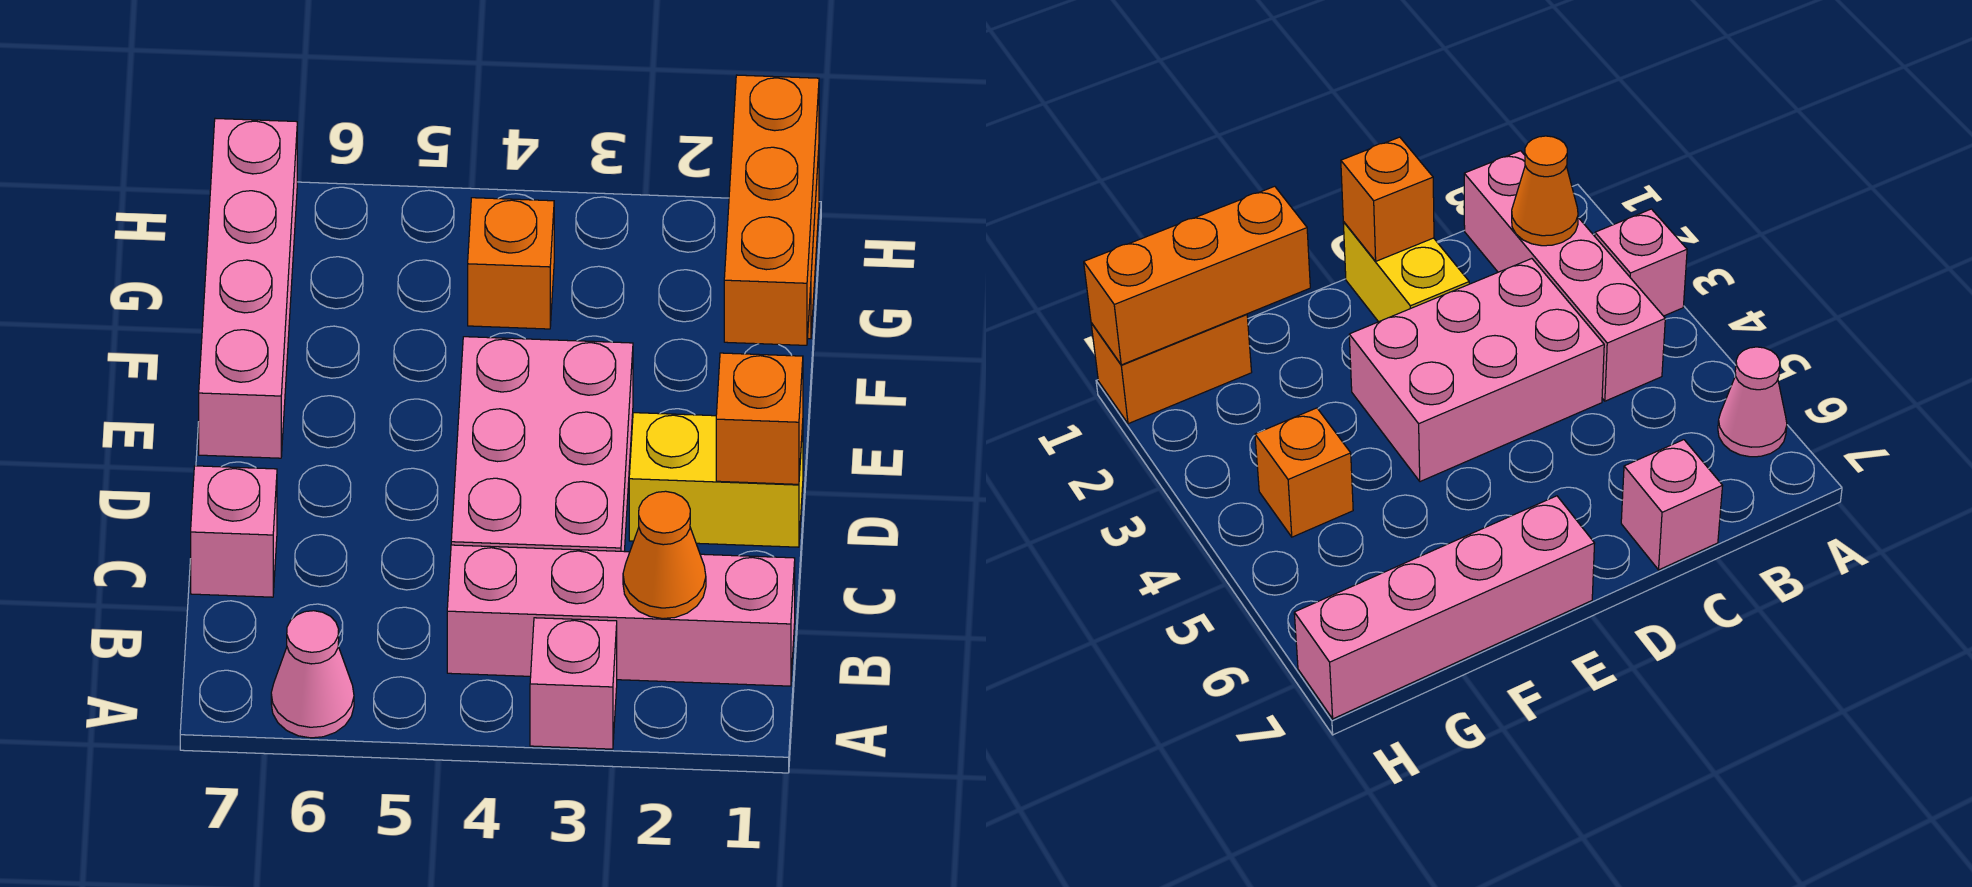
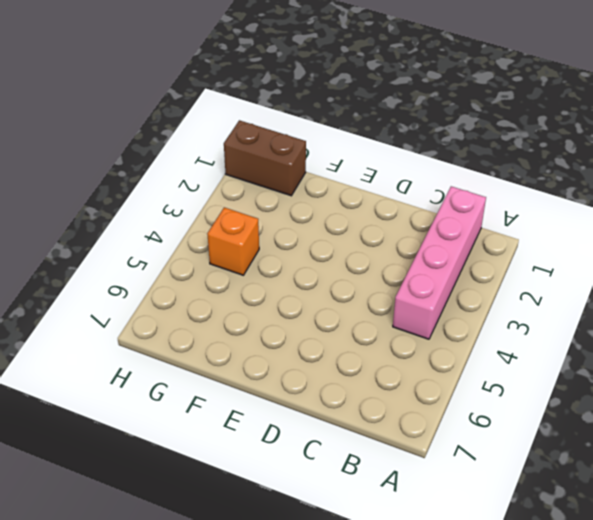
brown brick G1:H1 level 1 -> orange brick G1:H1 level 1
none -> pink brick A3 level 1
none -> pink cone A6 level 1
none -> pink brick C3:E4 level 1

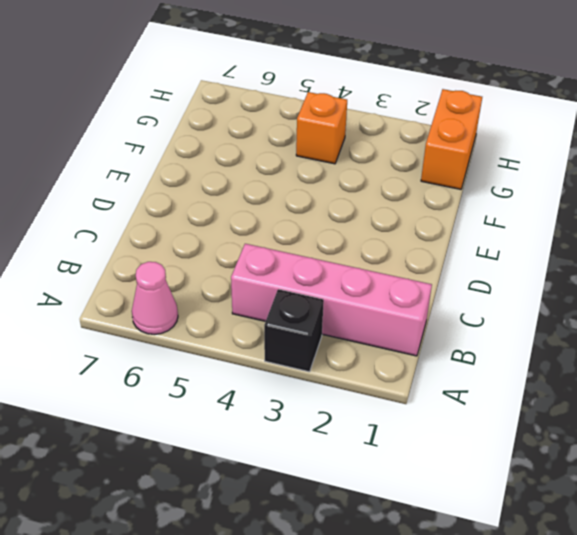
black brick A3 level 1 -> pink brick A3 level 1
none -> pink brick C3:E4 level 1
none -> pink brick C7 level 1
none -> yellow brick D1:D2 level 1

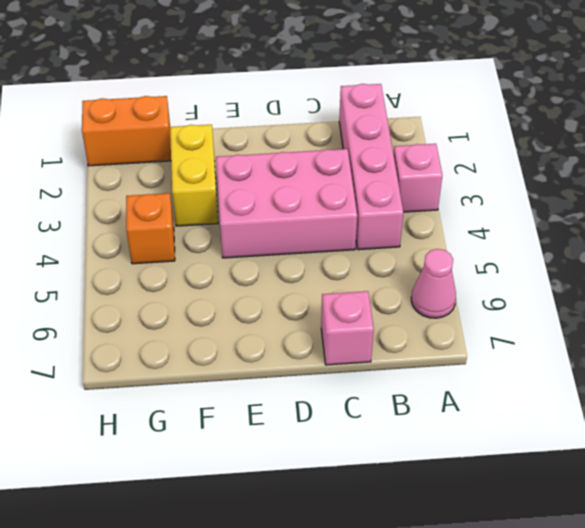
yellow brick F2:F3 level 1 -> yellow brick D1:D2 level 1
none -> pink brick E7:H7 level 1
none -> orange cone B2 level 2
none -> orange brick D1 level 2

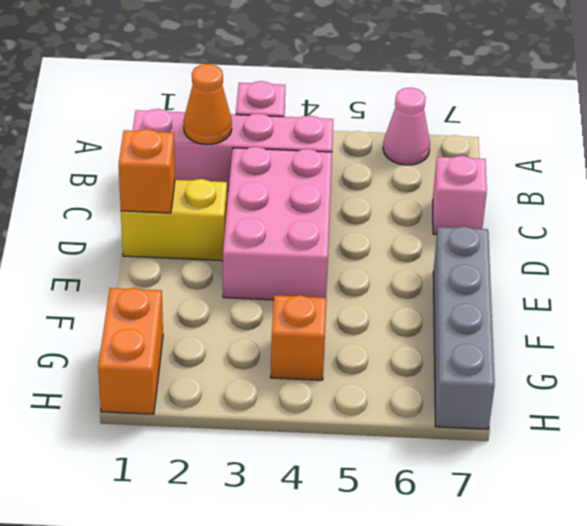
grey brick E7:H7 level 1 -> pink brick E7:H7 level 1
none -> orange brick F1:H1 level 2

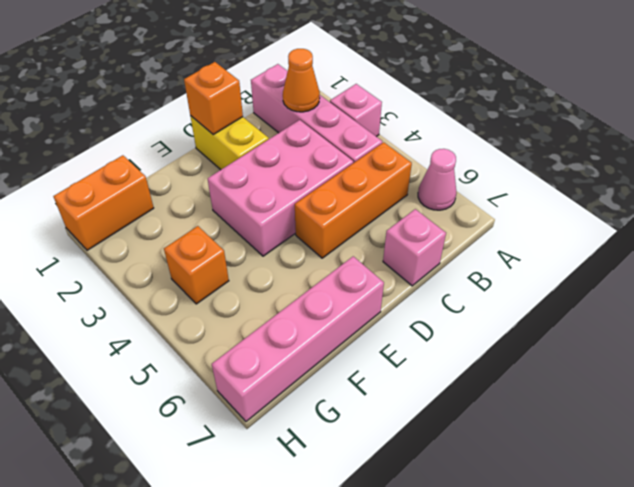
orange brick B5:D5 level 1 -> orange brick F1:H1 level 2

